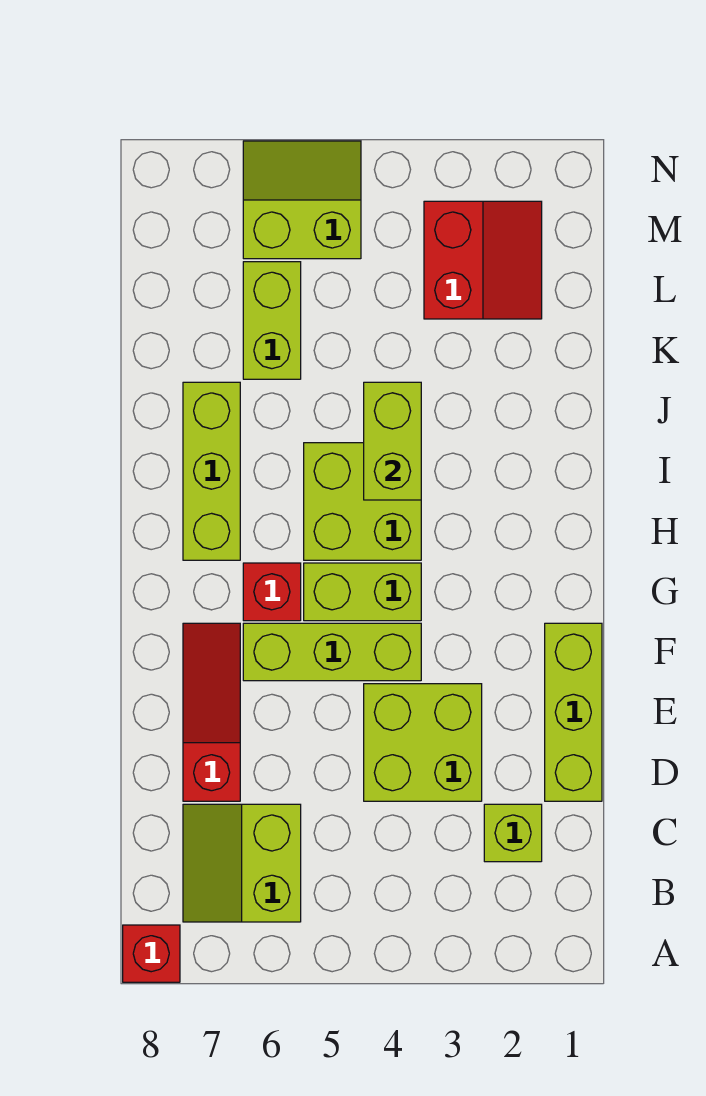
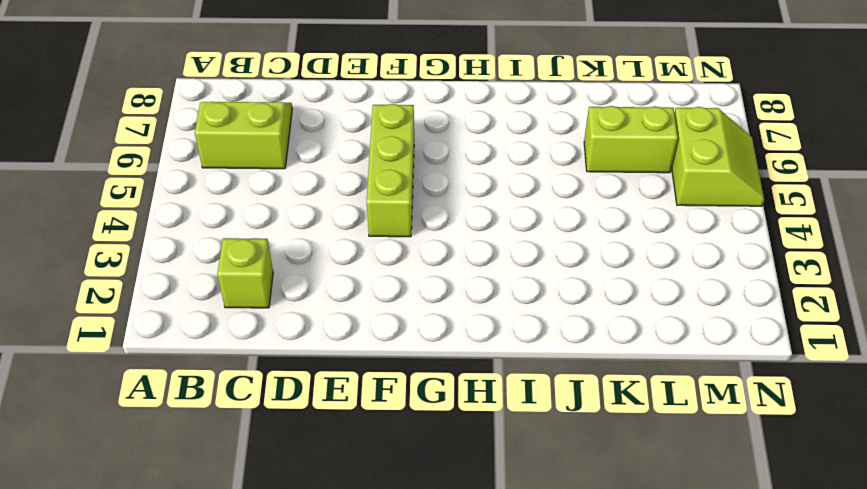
none -> red brick A8 level 1
none -> lime brick D1:F1 level 1
none -> lime brick D3:E4 level 1

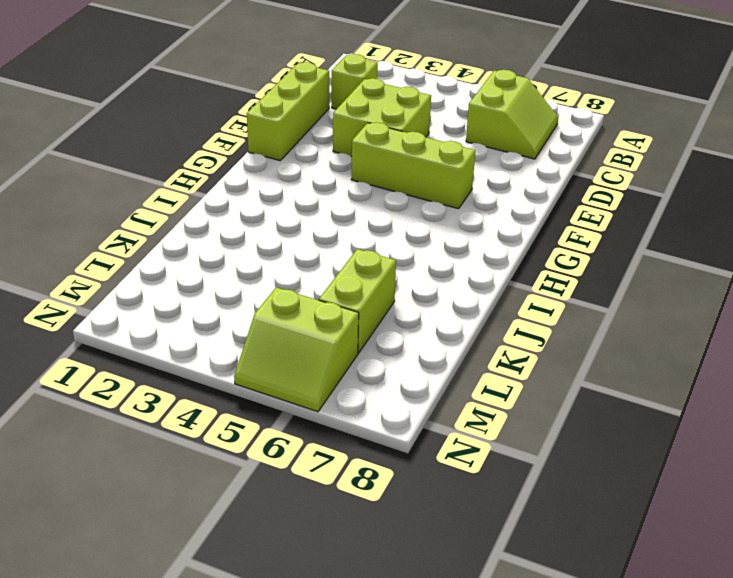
none -> red brick A8 level 1
none -> red slope D7:F7 level 1 top D
none -> lime brick G4:G5 level 1

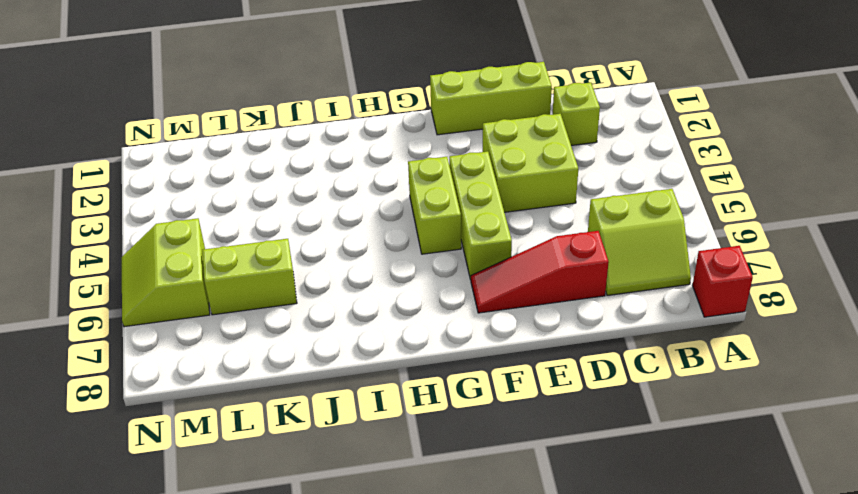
none -> red brick G6 level 1
none -> lime brick H4:I5 level 1
none -> lime brick H7:J7 level 1

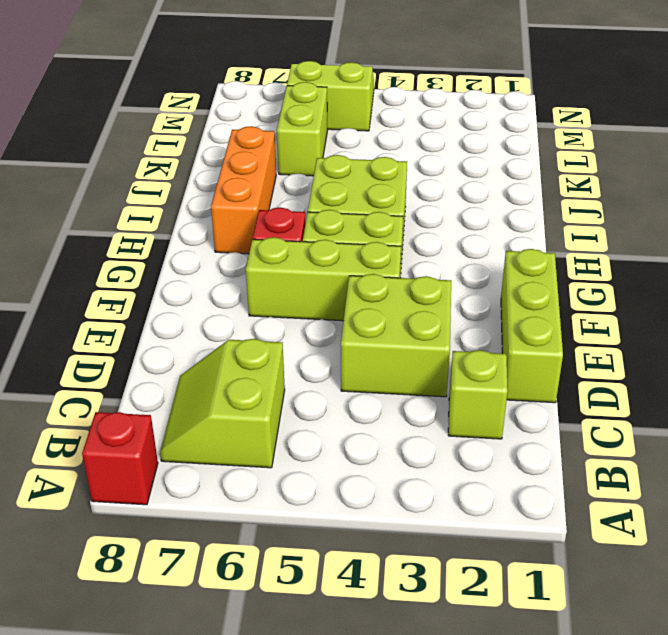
orange brick H7:J7 level 1 -> lime brick H7:J7 level 1
none -> red slope D7:F7 level 1 top D
none -> red slope L2:M3 level 1 top 3
none -> lime brick I4:J4 level 2

